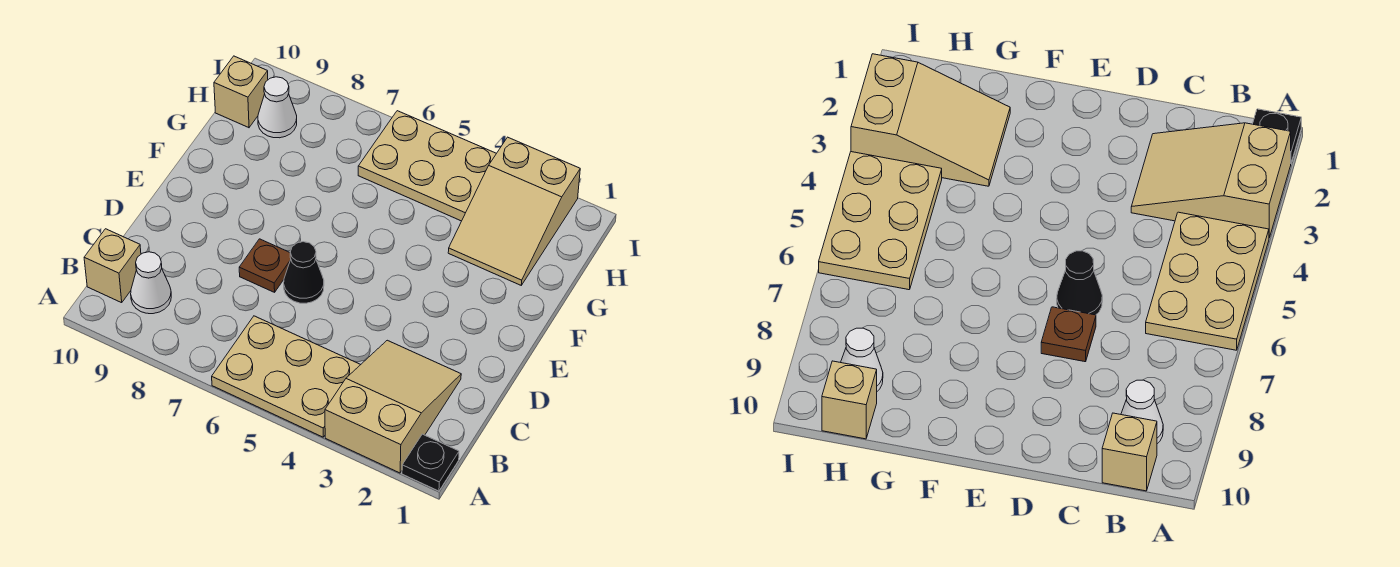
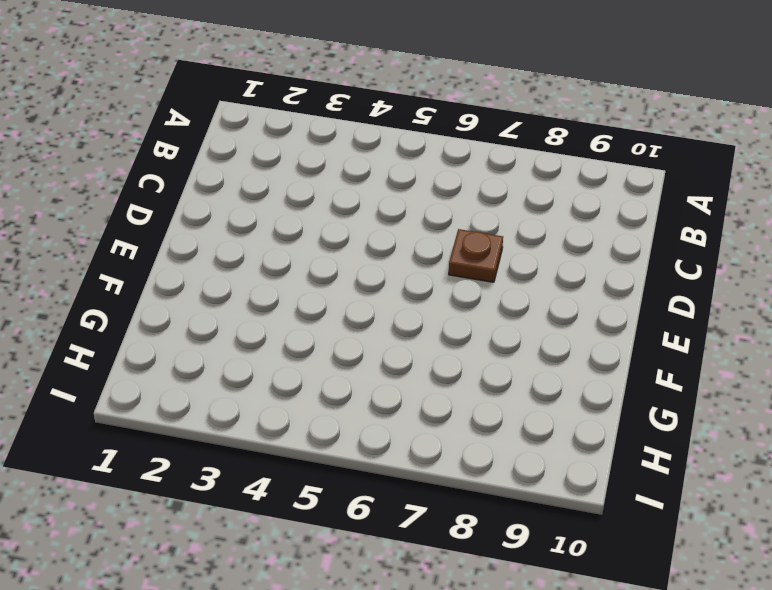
none -> black plate A1 level 1
none -> tan slope A2:C3 level 1 top A

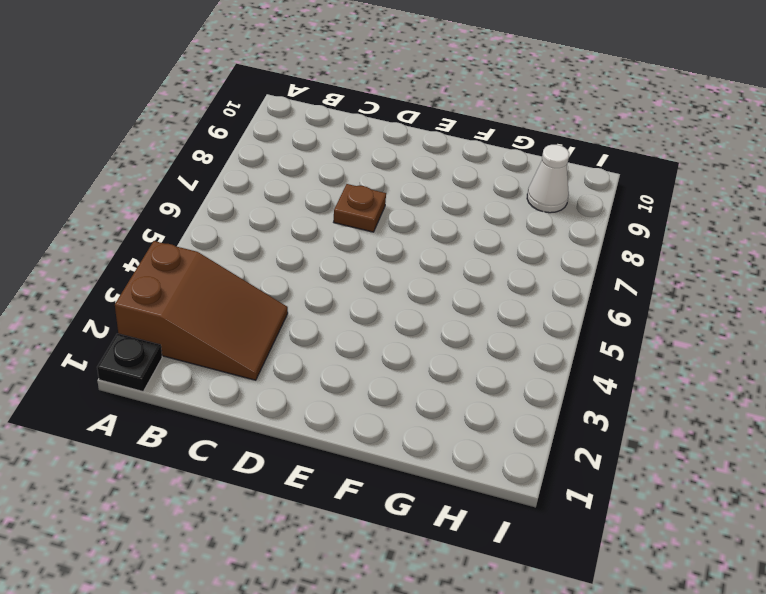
brown slope A2:C3 level 1 top A -> tan slope A2:C3 level 1 top A
none -> tan plate A4:B6 level 1
none -> white cone B9 level 1

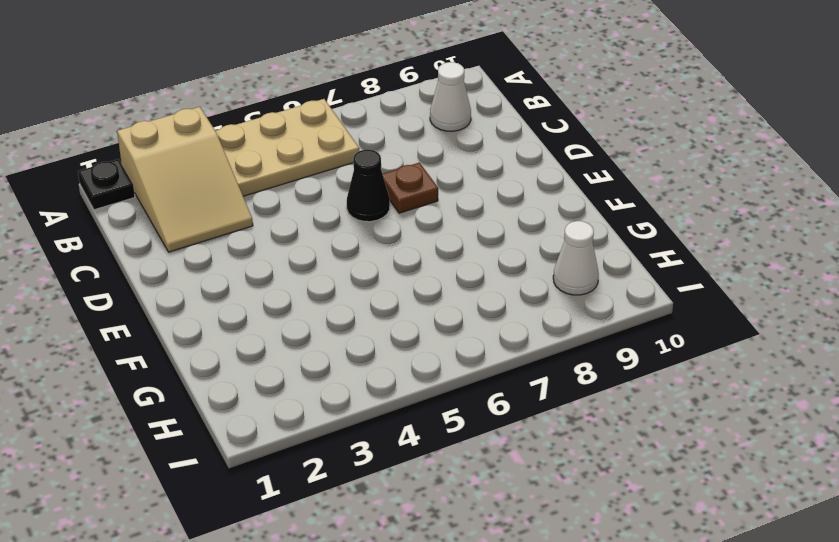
none -> tan brick B10 level 1
none -> tan slope G2:I3 level 1 top I

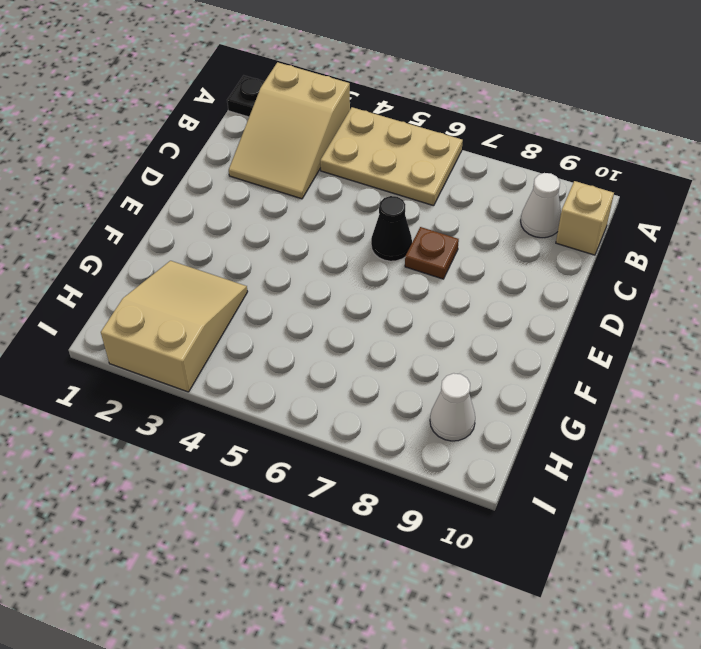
none -> tan plate H4:I6 level 1
none -> tan brick H10 level 1

